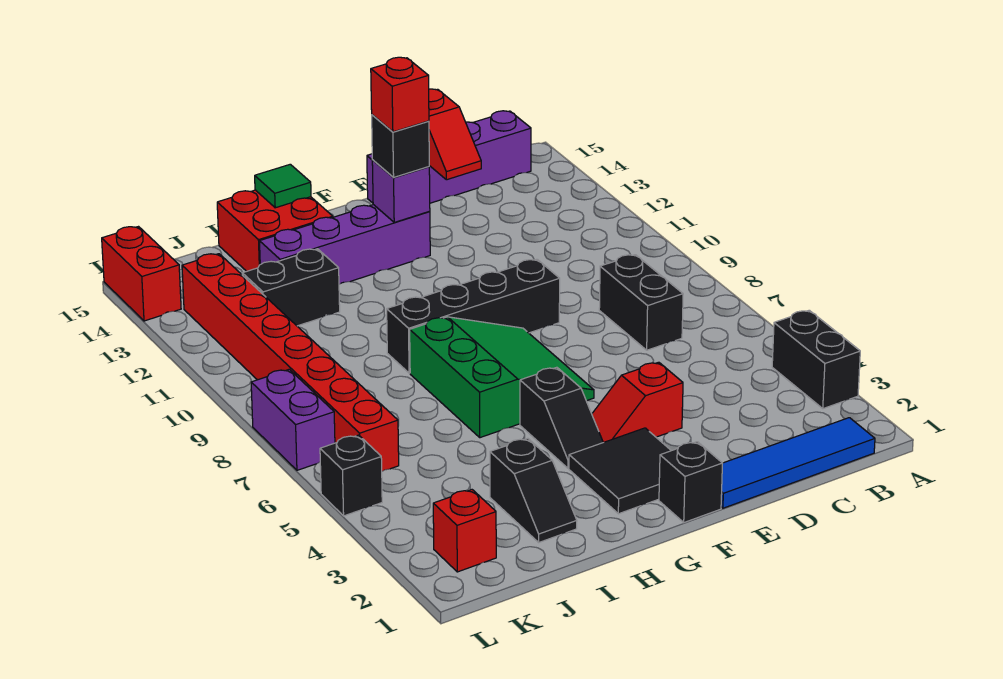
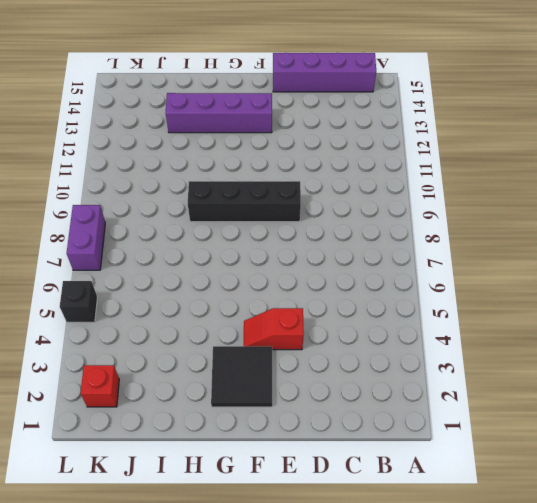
none -> black brick A3:A4 level 1
none -> blue tile B1:E1 level 1
none -> black brick C7:C8 level 1

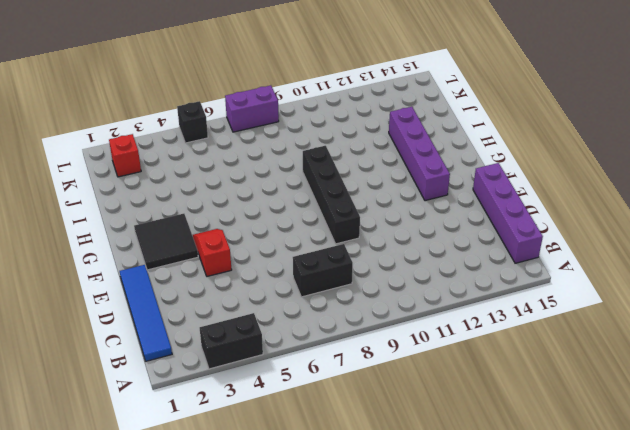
none -> black brick F1 level 1
none -> green slope F6:H8 level 1 top H
none -> black slope G4:G5 level 1 top 5

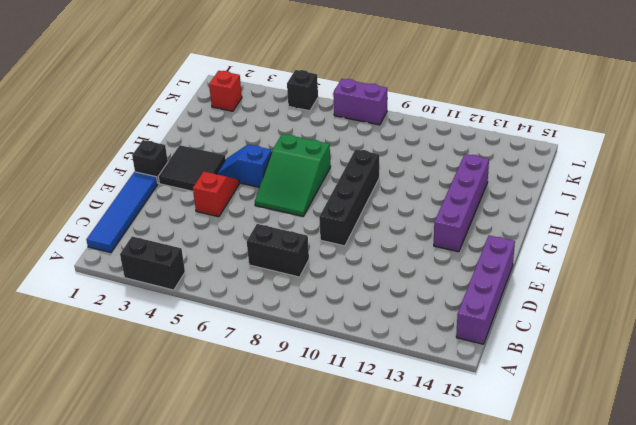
green slope F6:H7 level 1 top H -> green slope F6:H8 level 1 top H
blue slope G4:G5 level 1 top 5 -> black slope G4:G5 level 1 top 5
none -> red brick H14:I15 level 1
none -> black slope I2:I3 level 1 top 3
none -> black brick I12:J12 level 1

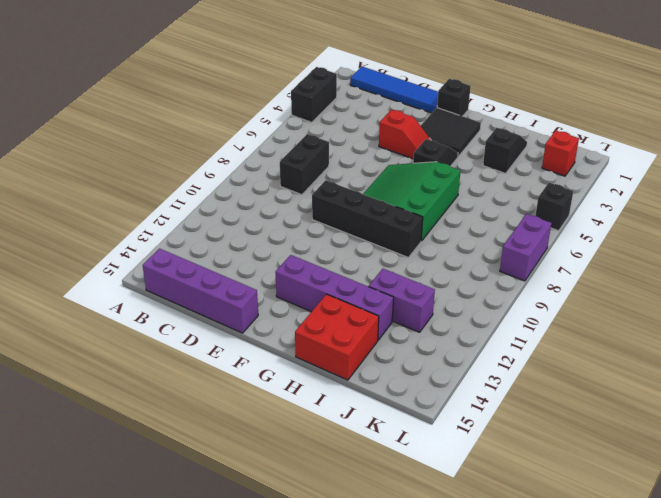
purple brick I12:J12 level 1 -> black brick I12:J12 level 1
none -> red brick K6:K13 level 1
none -> red brick L14:L15 level 1
none -> red slope D14:D15 level 2 top 15

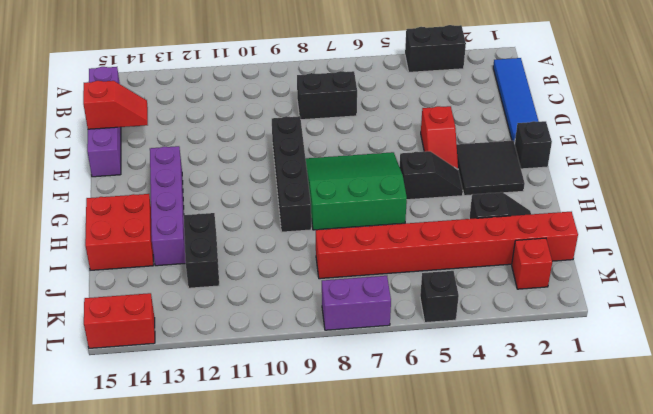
red brick J1:J8 level 1 -> red brick K6:K13 level 1
none -> purple brick F13 level 2
none -> green tile H15 level 2
none -> black brick F13 level 3

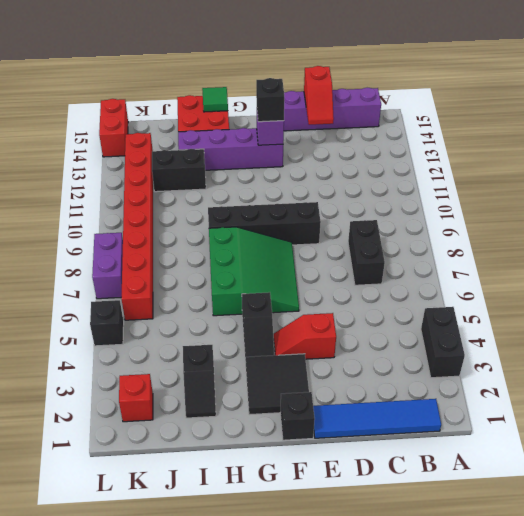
none -> red brick F13 level 4

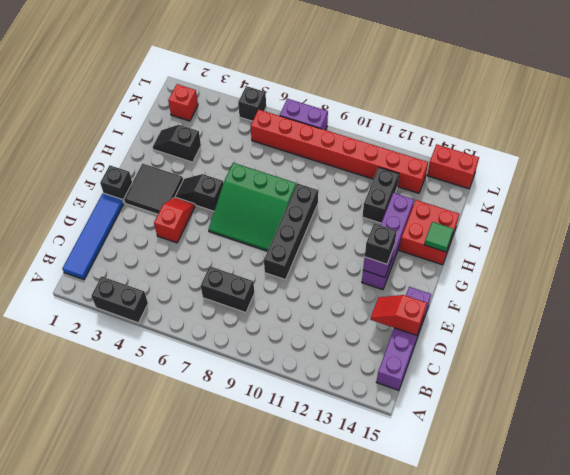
none -> red brick F13 level 4

